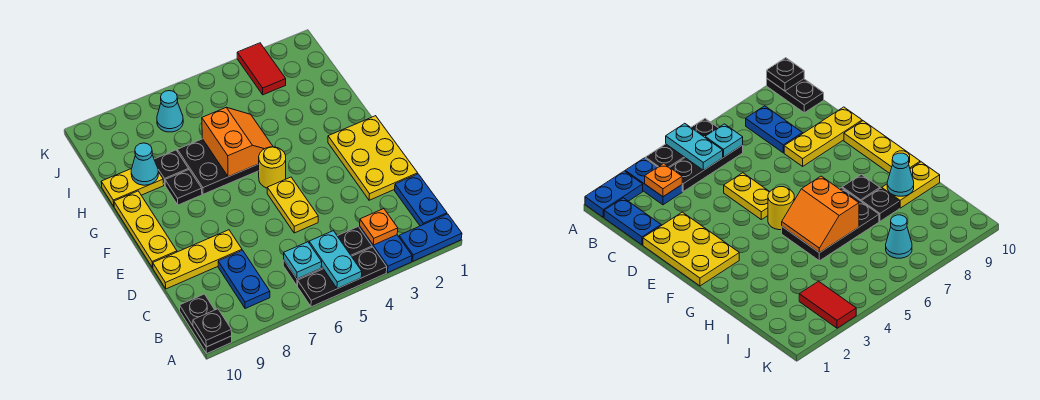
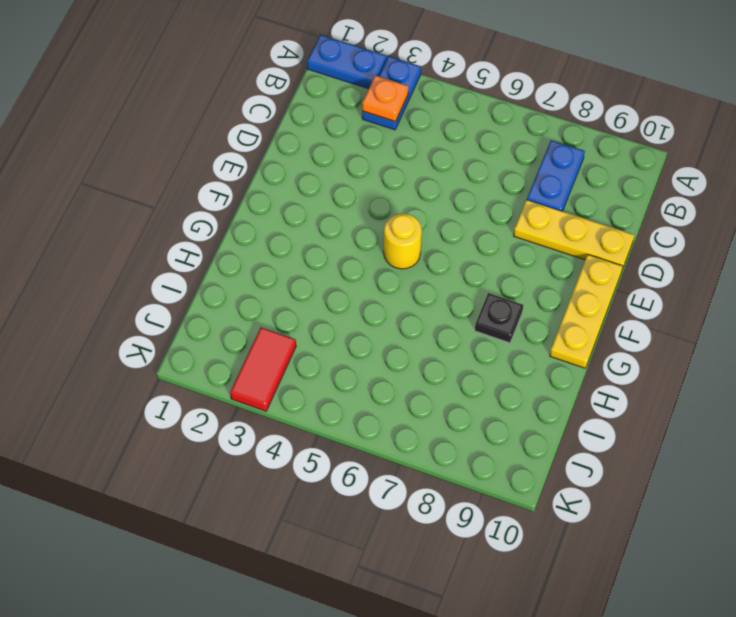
none -> black plate A4:A6 level 1
none -> black plate A10:B10 level 1
none -> blue plate B1:C1 level 1

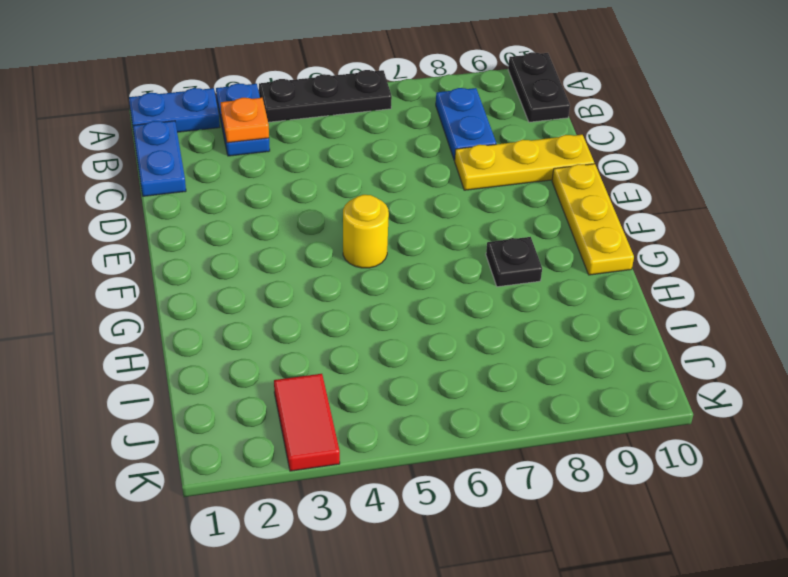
none -> black plate B4:B6 level 1
none -> yellow plate D1:F2 level 1
none -> yellow plate D5:E5 level 1

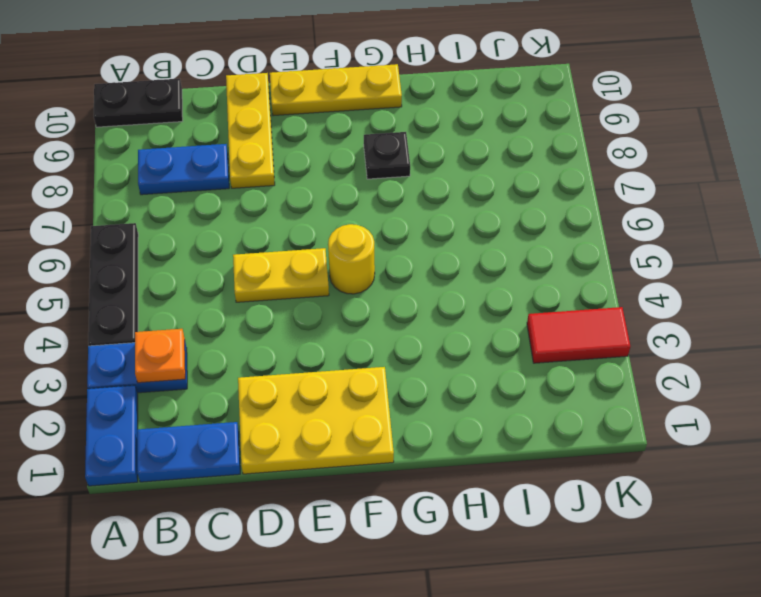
none -> black plate B4:B6 level 1
none -> black plate G5:H7 level 1
none -> black plate H8 level 1

